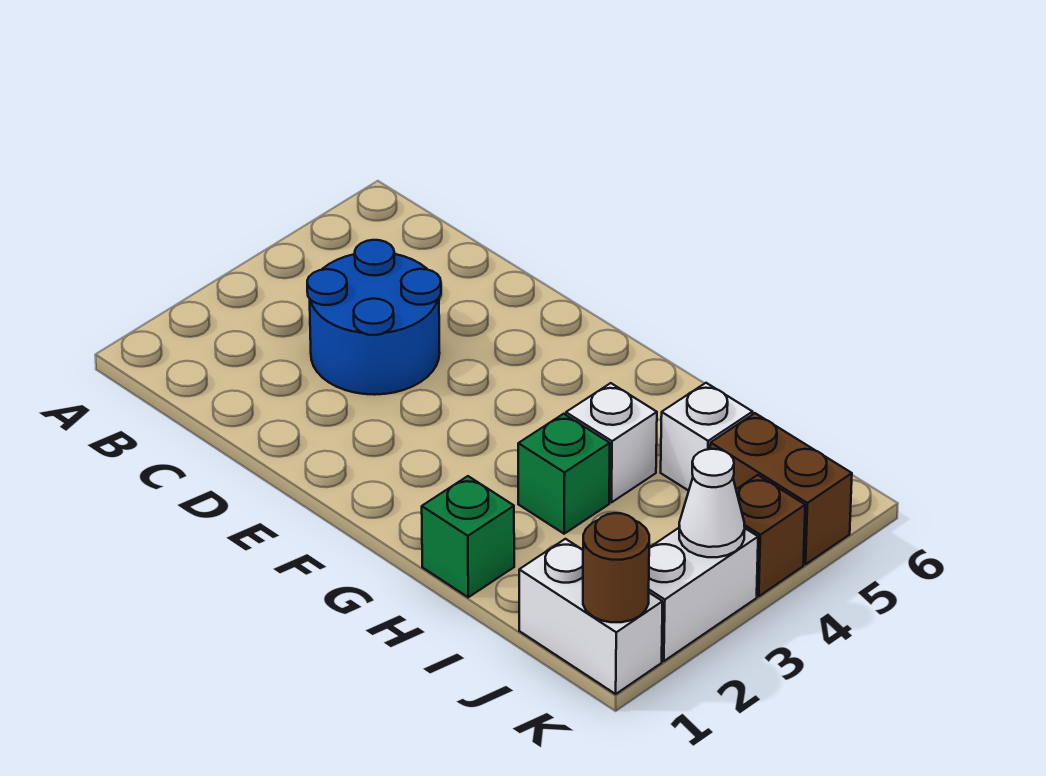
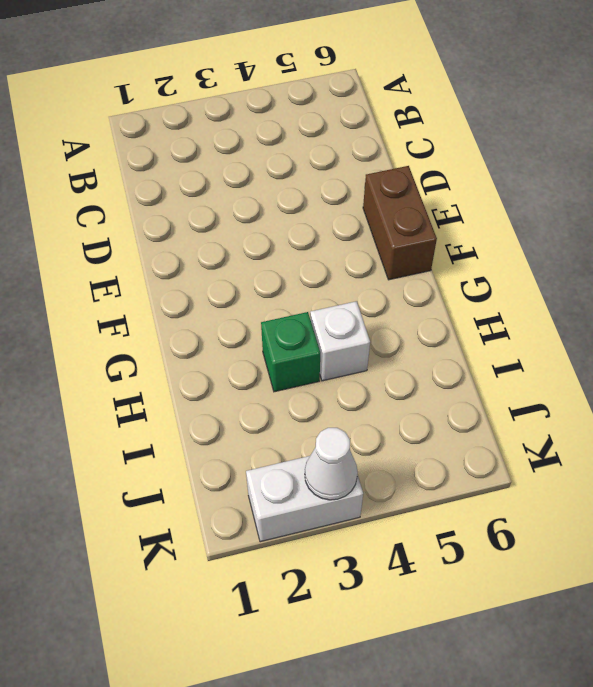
brown brick E6:F6 level 1 -> brown brick J5:K5 level 1
none -> blue round brick C3:D4 level 1
none -> green brick H1 level 1

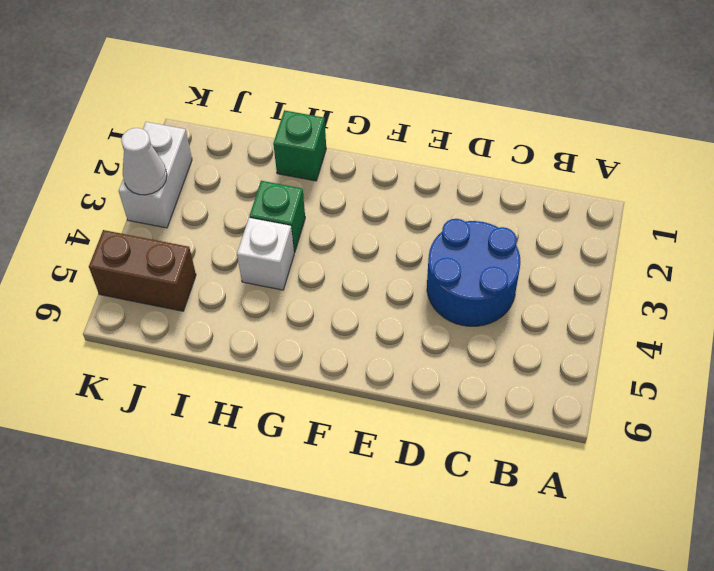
none -> white brick I5 level 1
none -> white brick J1:K1 level 1

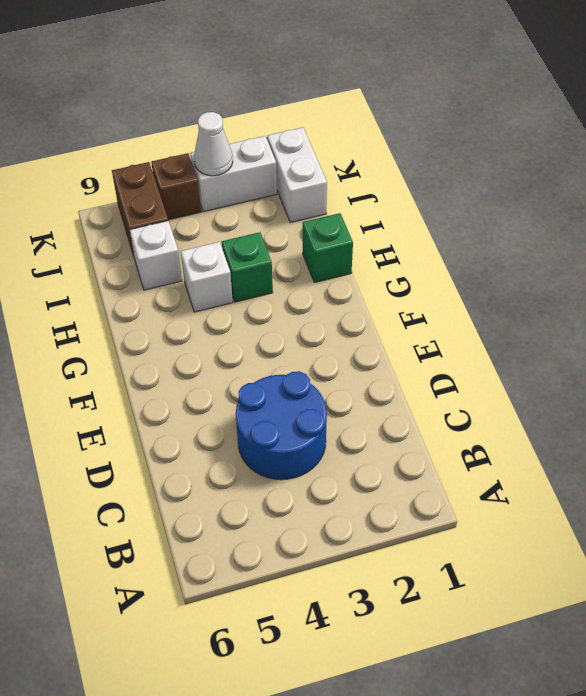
none -> brown round brick K1 level 2

